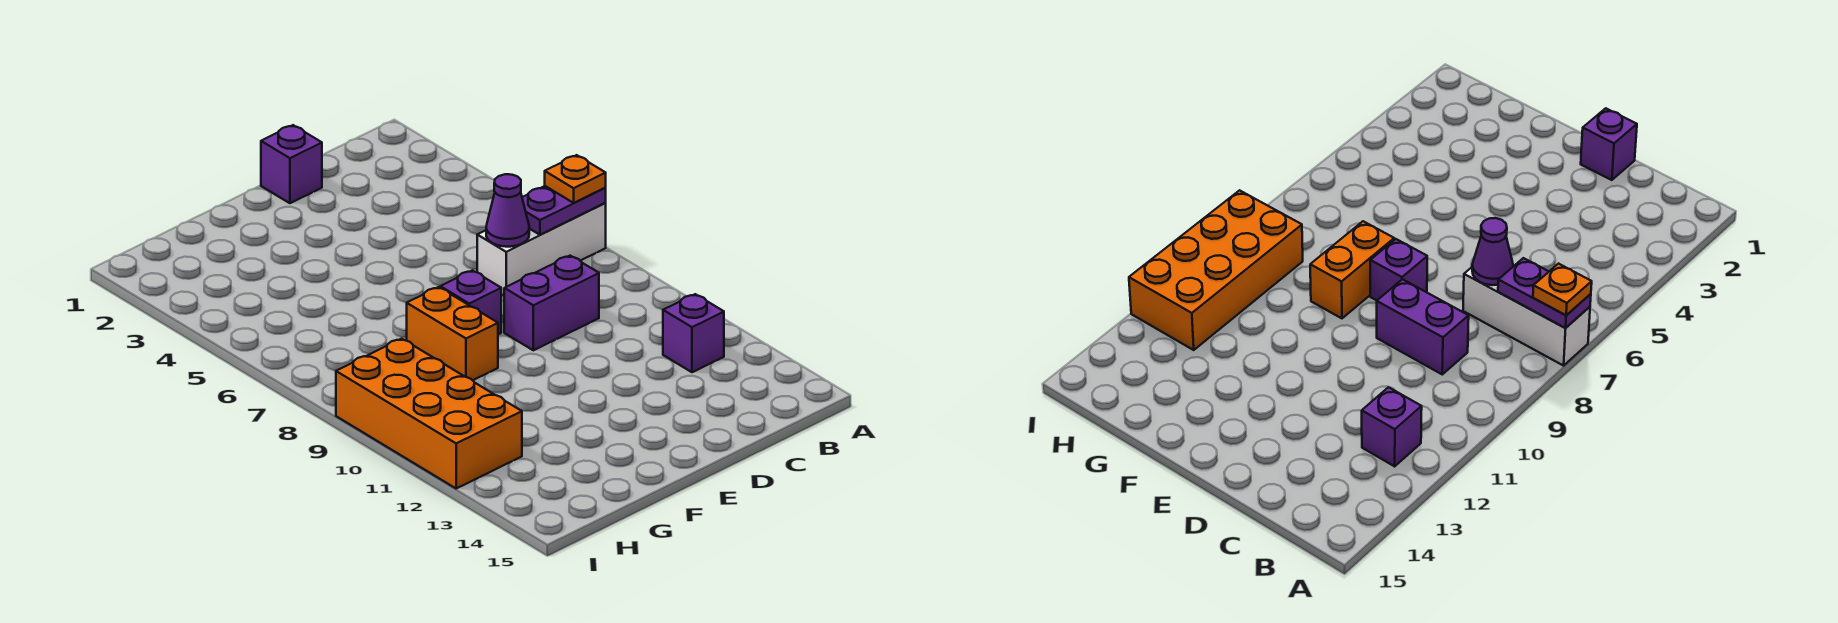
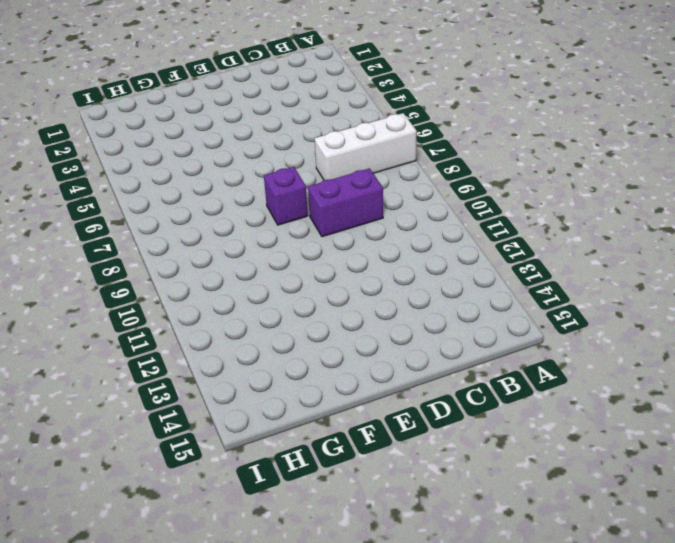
none -> purple brick B12 level 1
none -> purple brick D1 level 1

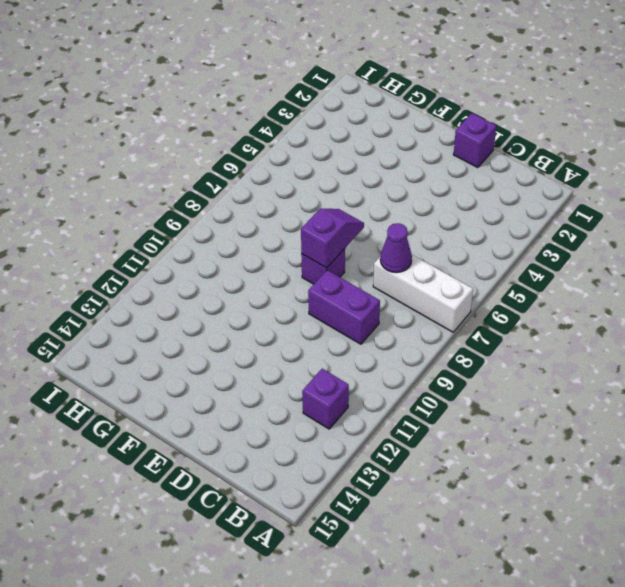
purple slope E7:E8 level 2 top 8 -> none
none -> orange brick F8:F9 level 1
none -> orange brick H9:I12 level 1

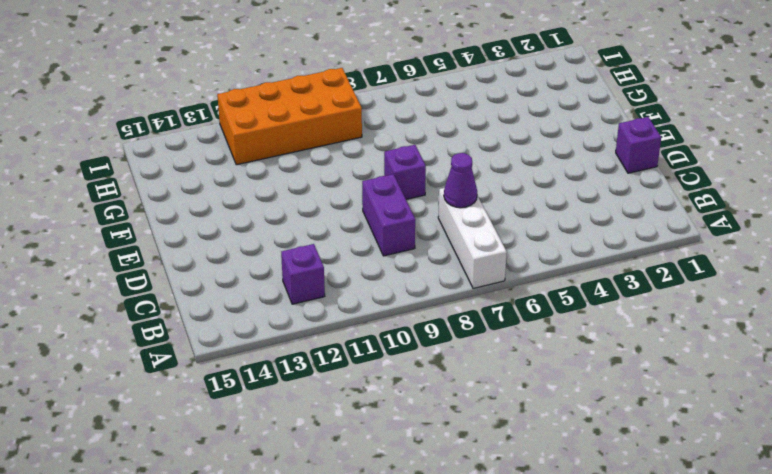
none -> orange brick F8:F9 level 1
none -> purple plate A7:B7 level 2

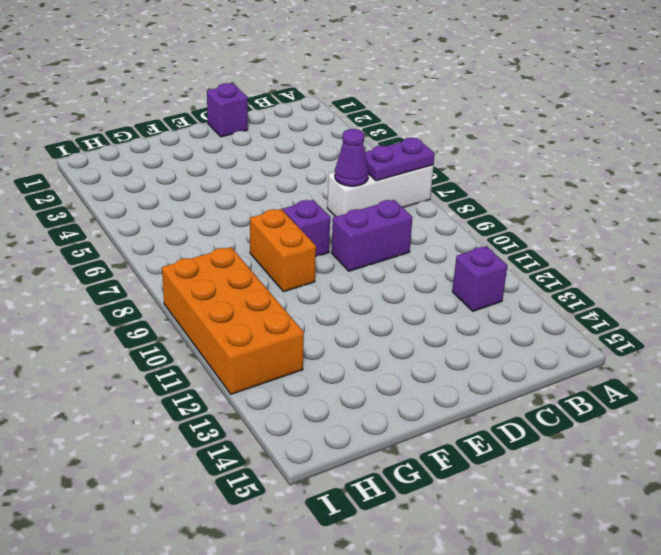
none -> orange plate A7 level 3

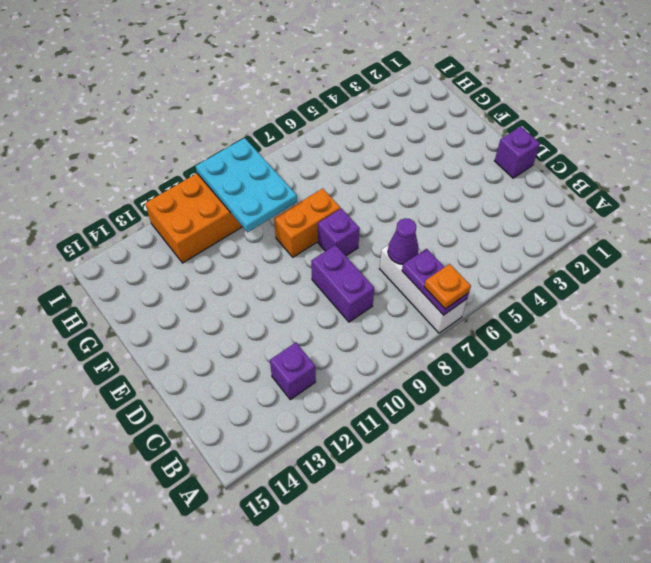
cyan plate G9:I10 level 2 -> none

